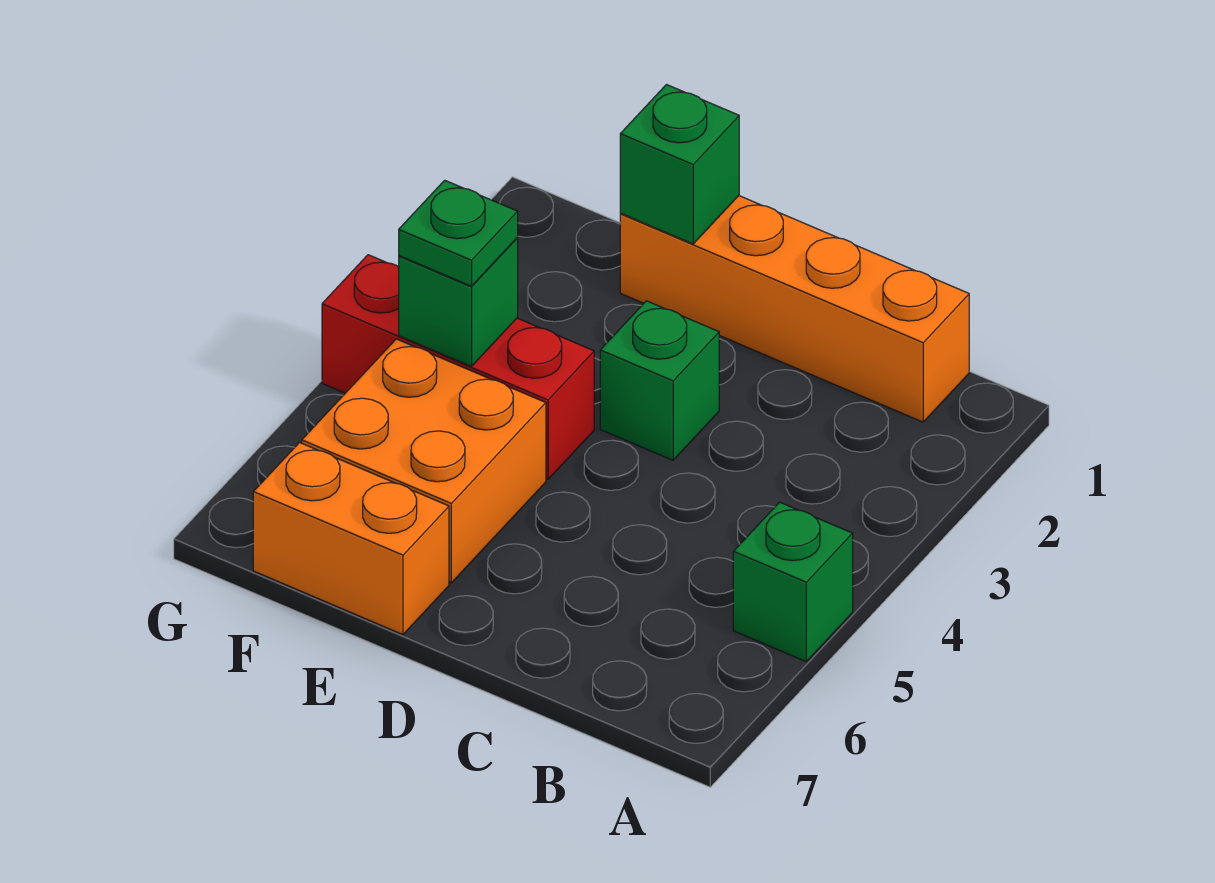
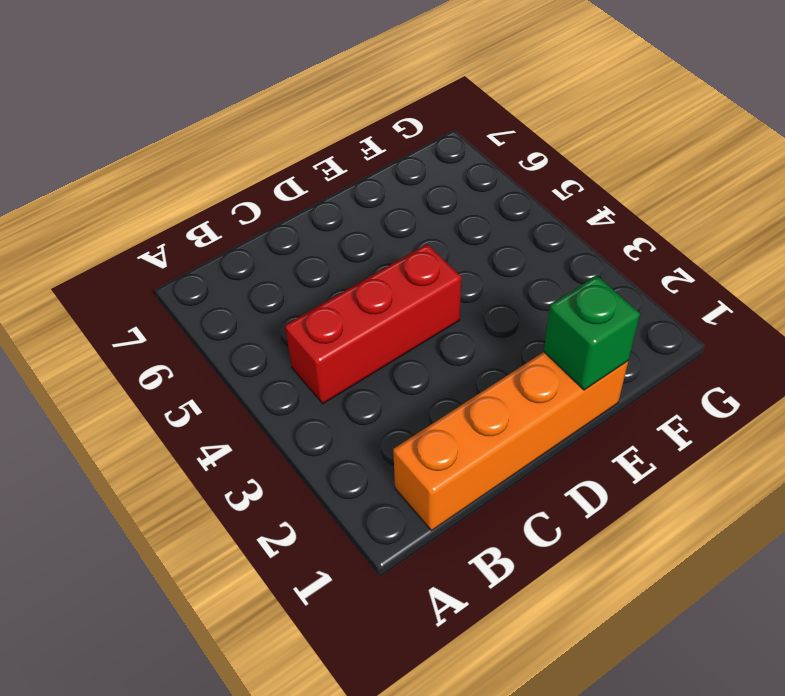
red brick B4:D4 level 1 -> red brick E4:G4 level 1
none -> green brick A5 level 1
none -> green brick D3 level 1

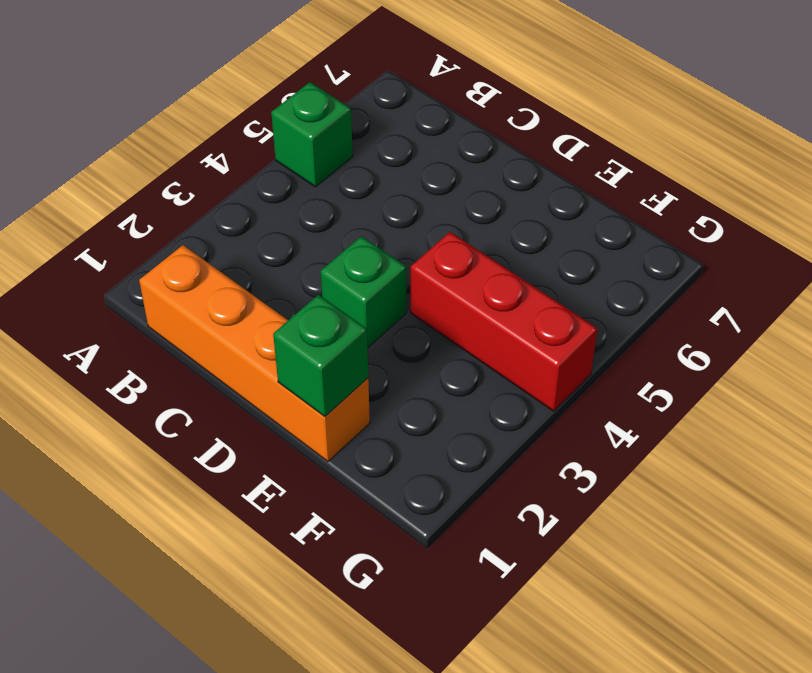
none -> orange brick E5:F6 level 1
none -> orange brick E7:F7 level 1

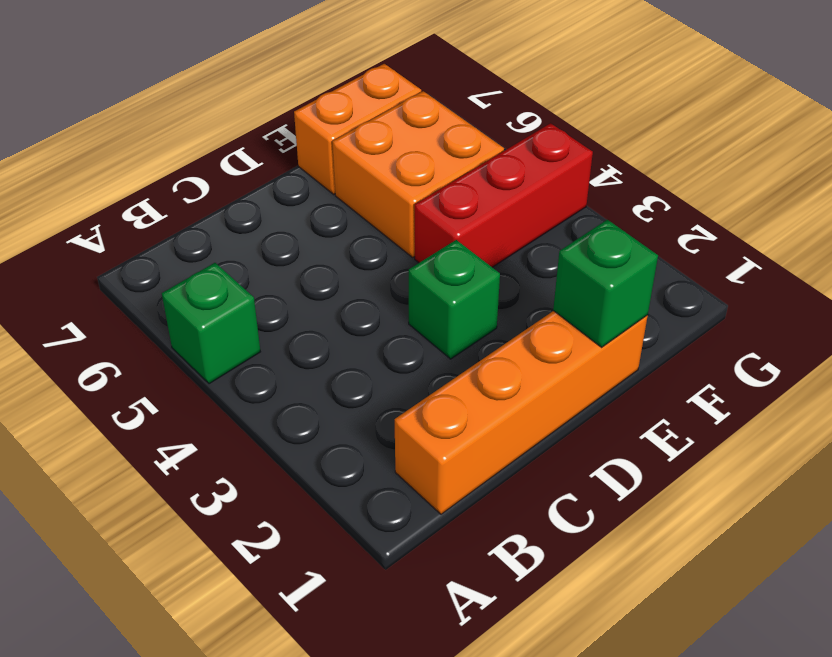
none -> green brick F4 level 2
none -> green plate F4 level 3

